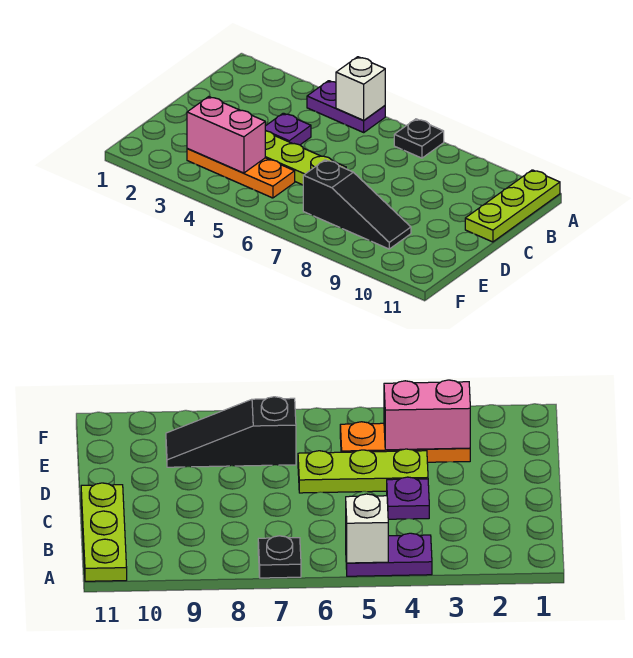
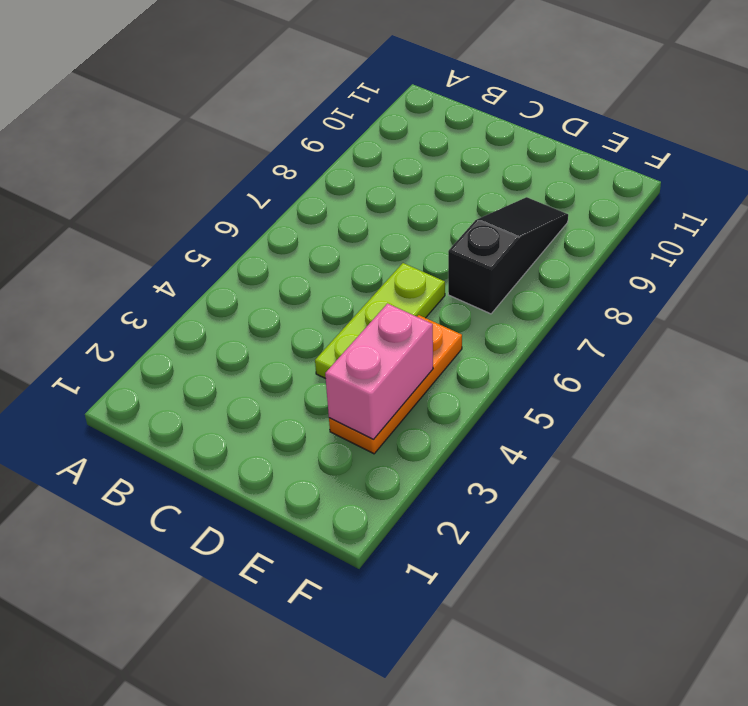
none -> purple plate A4:A5 level 1
none -> black plate A7 level 1

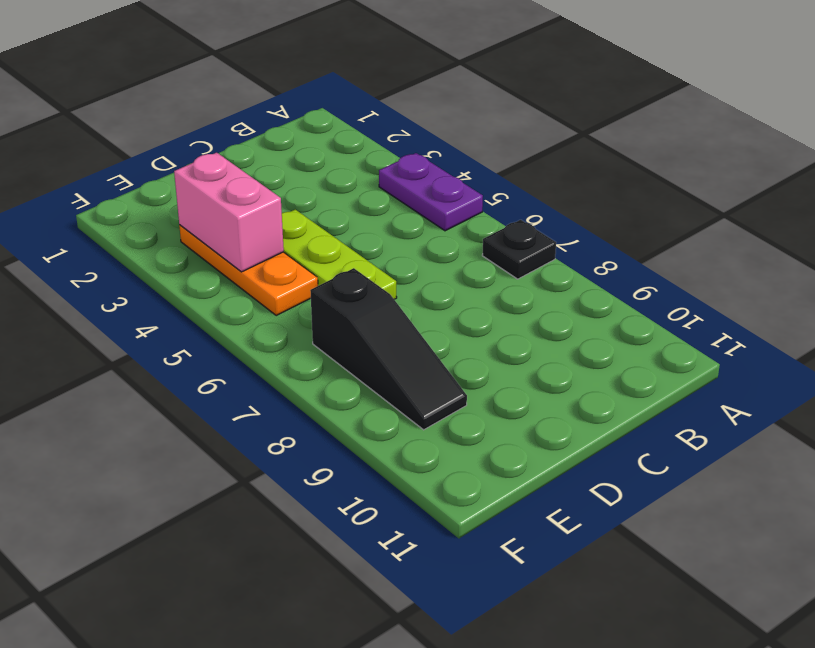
none -> lime plate A11:C11 level 1
none -> purple plate C4 level 1

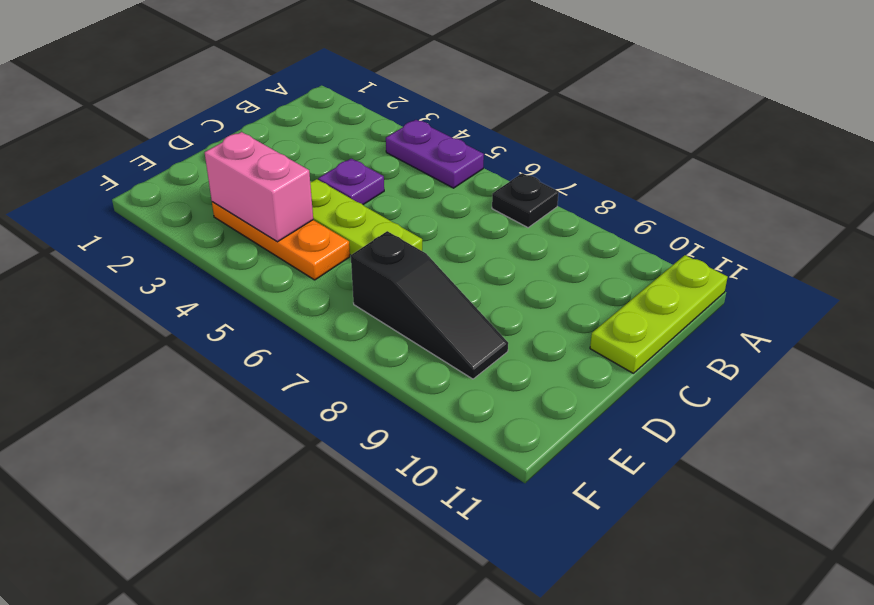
none -> white brick A5 level 2

